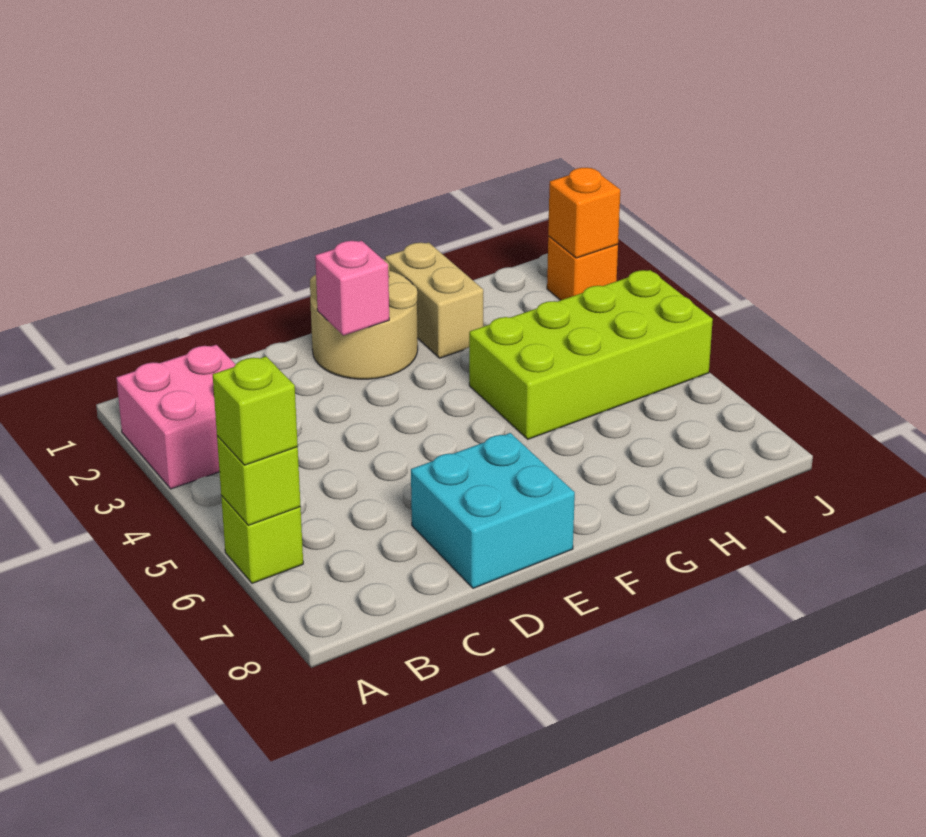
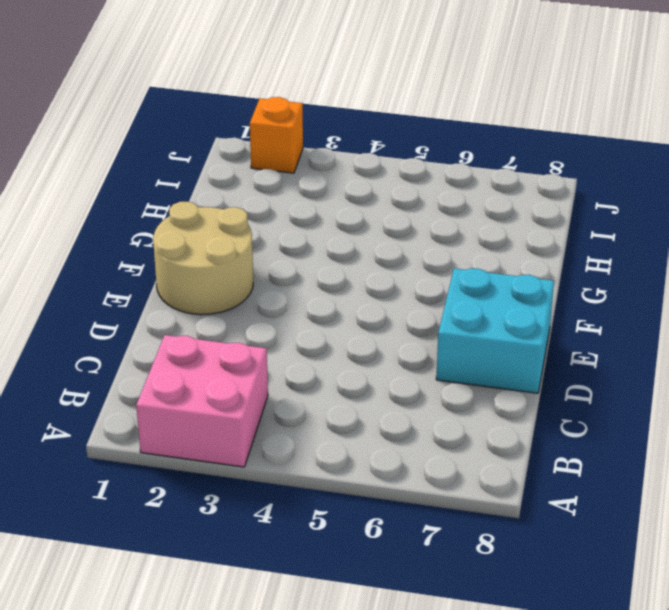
none -> lime brick A6 level 1
none -> tan brick G1:G2 level 1

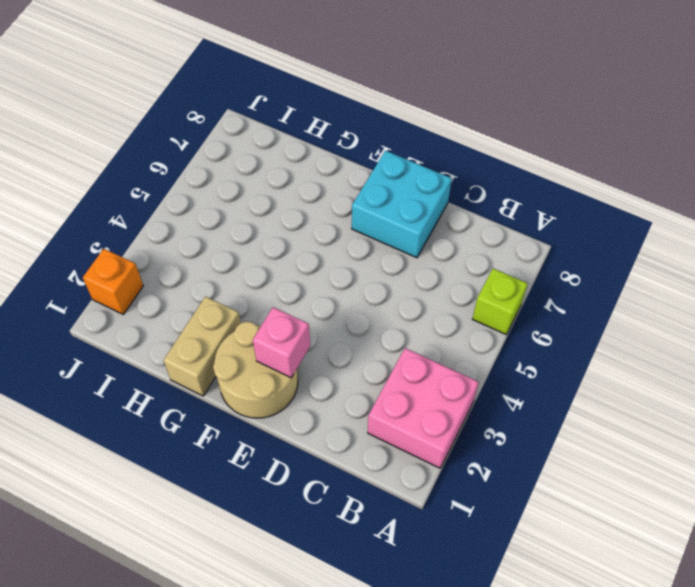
none -> lime brick G4:J5 level 1
none -> lime brick A6 level 2

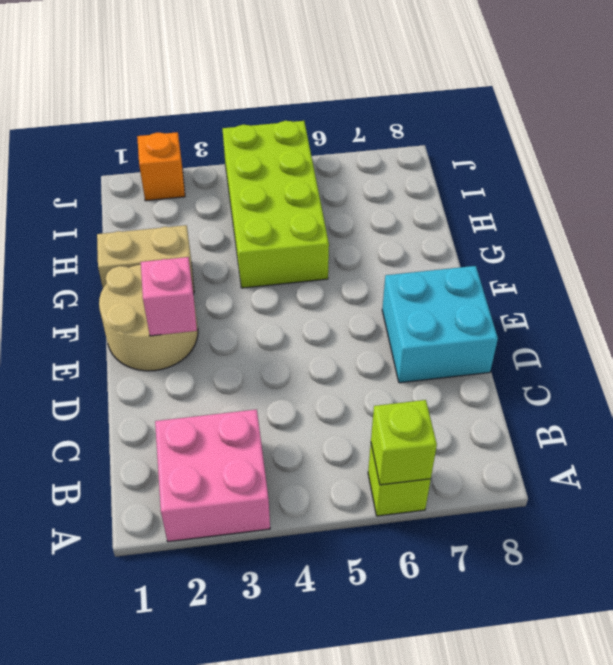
none -> orange brick J2 level 2
none -> lime brick A6 level 3

